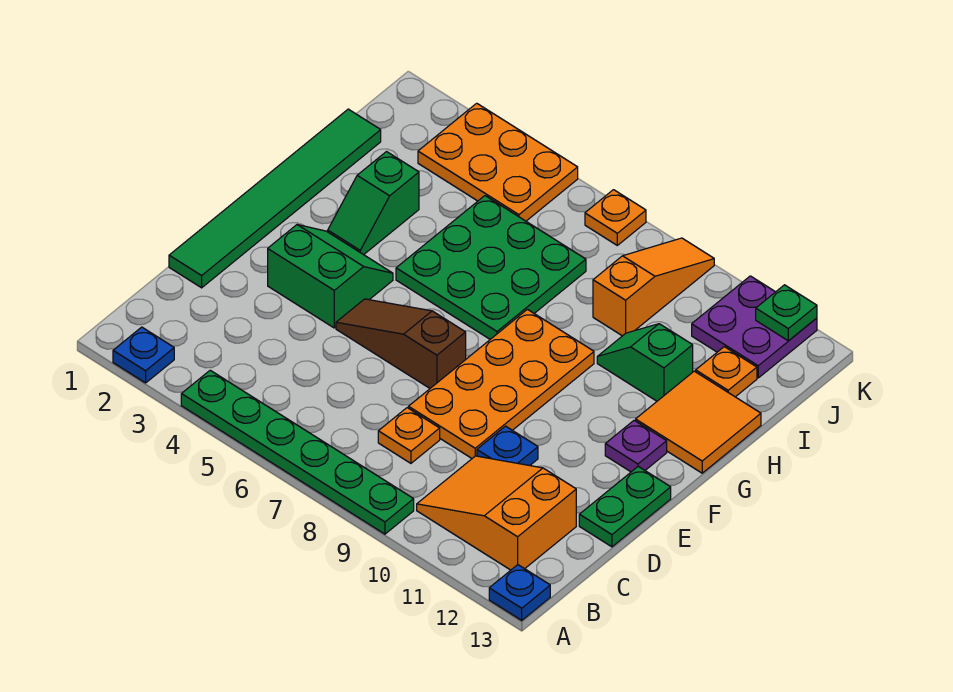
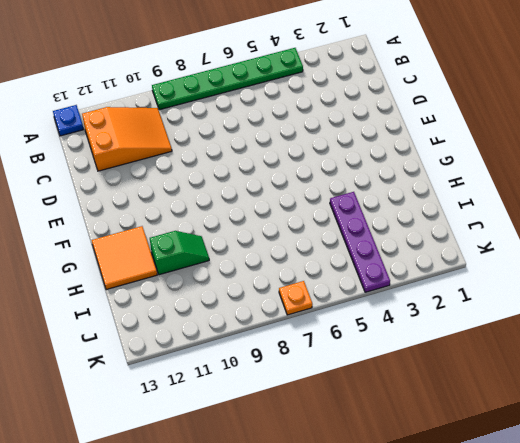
purple plate H4:K4 level 1 -> orange plate J3:K5 level 1
none -> blue plate A2 level 1
none -> orange plate C8 level 1
none -> green tile D1:I1 level 1

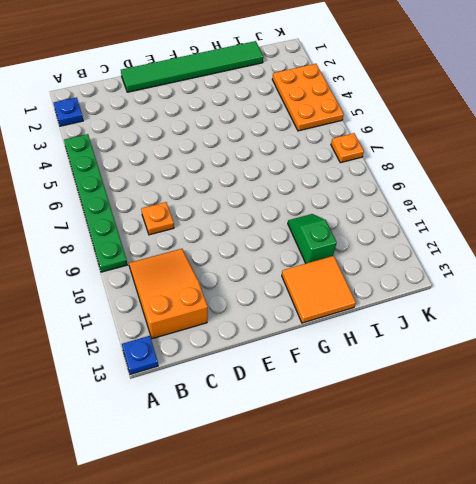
none -> orange plate D8:G9 level 1
none -> blue plate D10 level 1
none -> green plate D13:E13 level 1

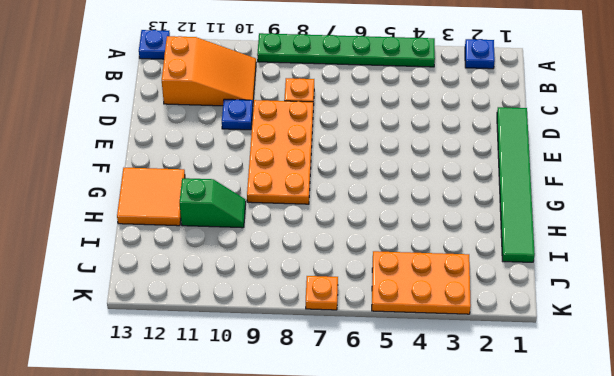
none -> green plate D13:E13 level 1
none -> green slope E3:F4 level 1 top E
none -> brown slope E5:E7 level 1 top 7

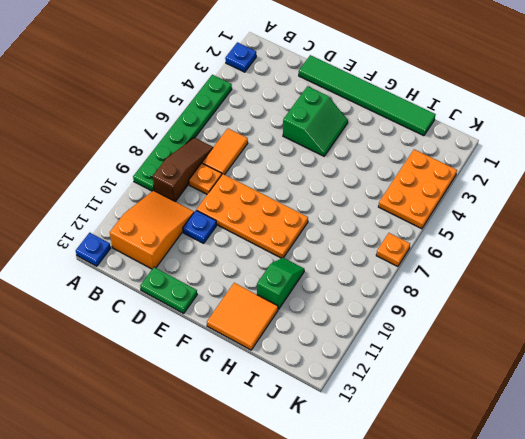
brown slope B7:B9 level 1 top 9 -> brown slope E5:E7 level 1 top 7
orange tile C6:C7 level 1 -> none
none -> purple plate F12 level 1
none -> green slope G3:H3 level 1 top H
none -> green plate G5:I7 level 1

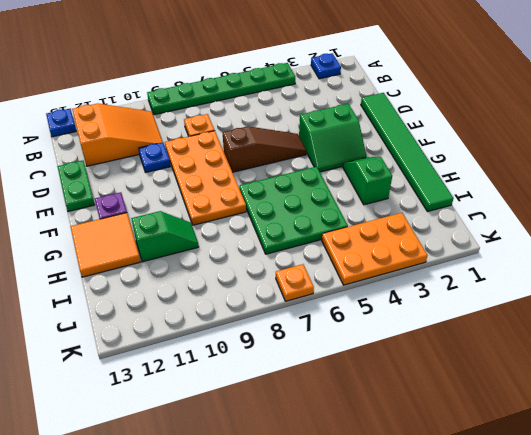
none -> orange slope I9:K9 level 1 top I
none -> orange plate I12 level 1
none -> purple plate J11:K12 level 1

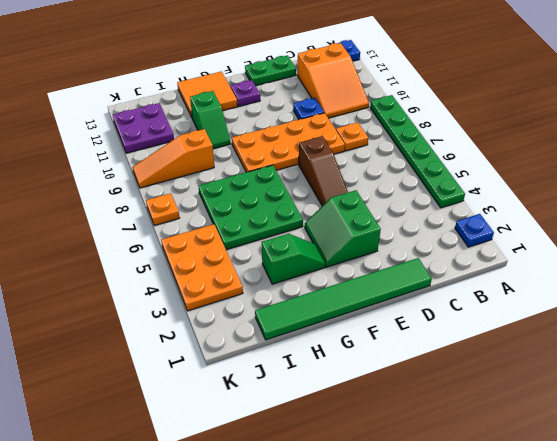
none -> orange plate I12 level 1
none -> green plate K12 level 2

